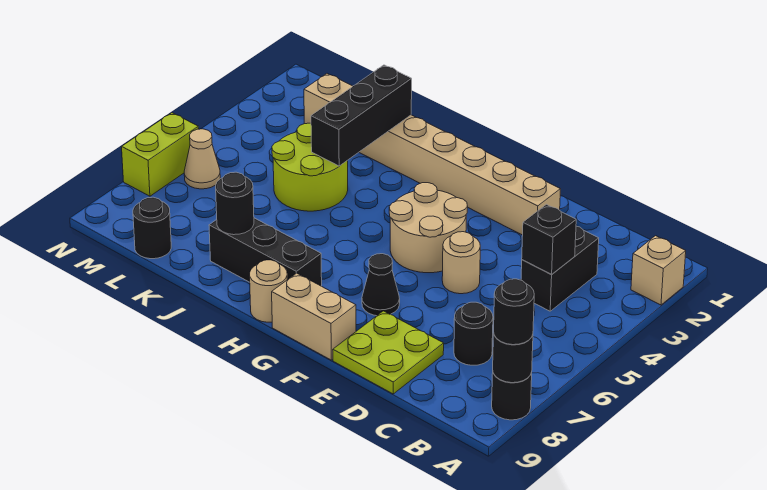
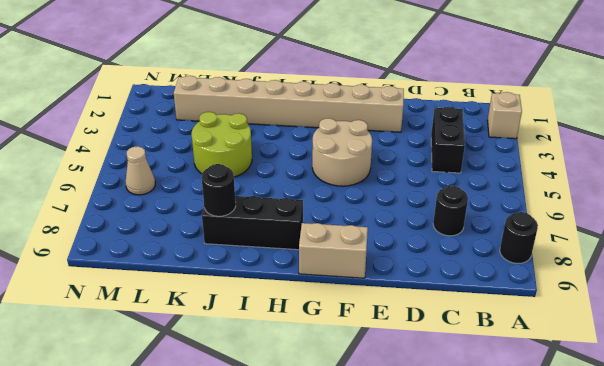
none -> lime plate D8:E9 level 1
none -> tan round brick E5 level 1
none -> black cone F7 level 1

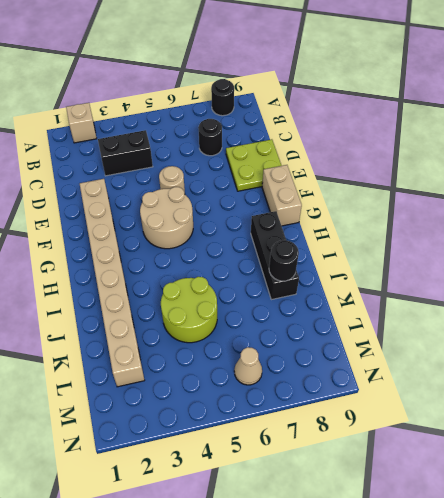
none -> black cone F7 level 1
none -> tan round brick H9 level 1
none -> black round brick L9 level 1

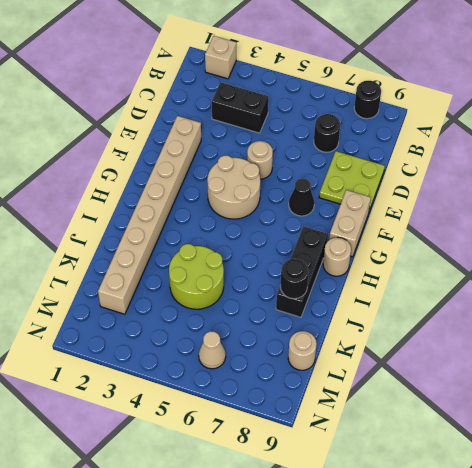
tan round brick L9 level 1 -> black round brick L9 level 1
none -> lime brick N6:N7 level 1
none -> black round brick A8 level 2
none -> black brick C4 level 2

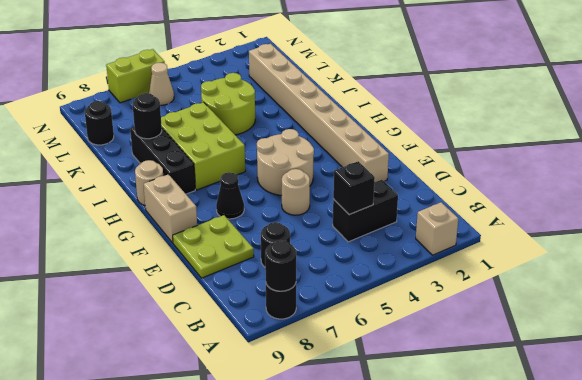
lime brick H6:J7 level 1 -> none
none -> black brick J2:J4 level 2
none -> black round brick A8 level 3

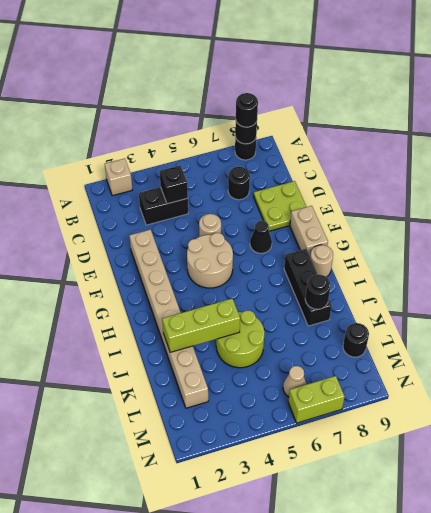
lime brick J2:J4 level 2 -> black brick J2:J4 level 2

